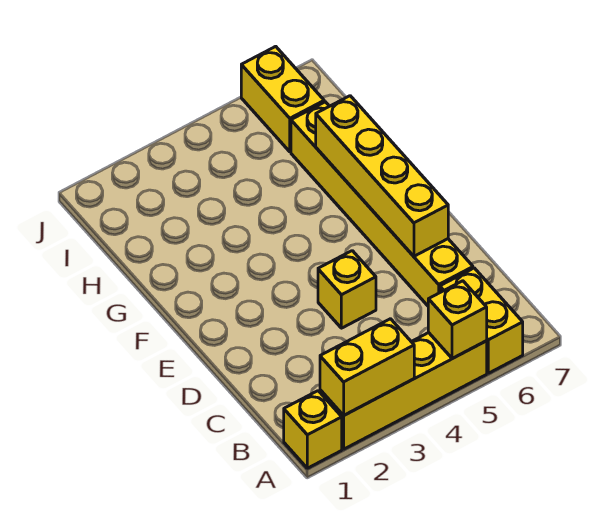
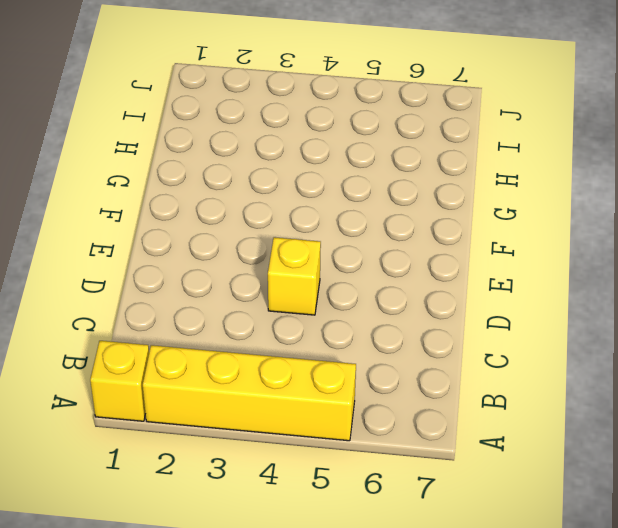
none -> yellow brick A6:B6 level 1
none -> yellow brick C6:H6 level 1

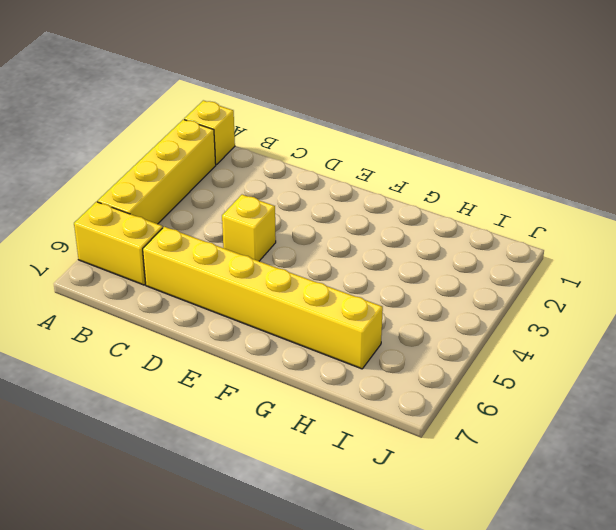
none -> yellow brick I6:J6 level 1
none -> yellow brick A2:A3 level 2

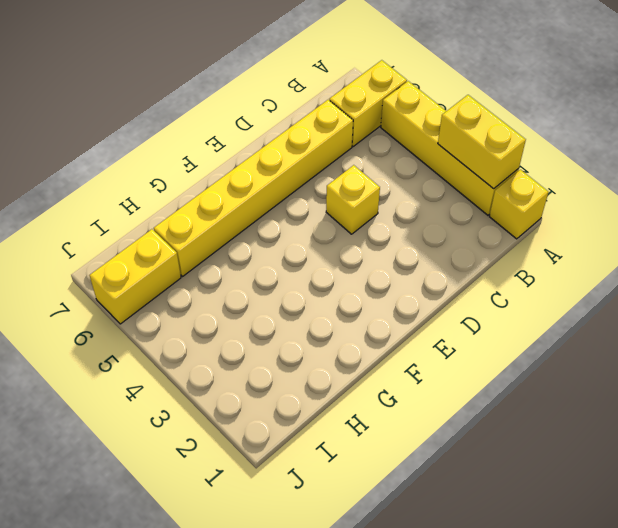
none -> yellow brick A5 level 2
none -> yellow brick D6:G6 level 2

